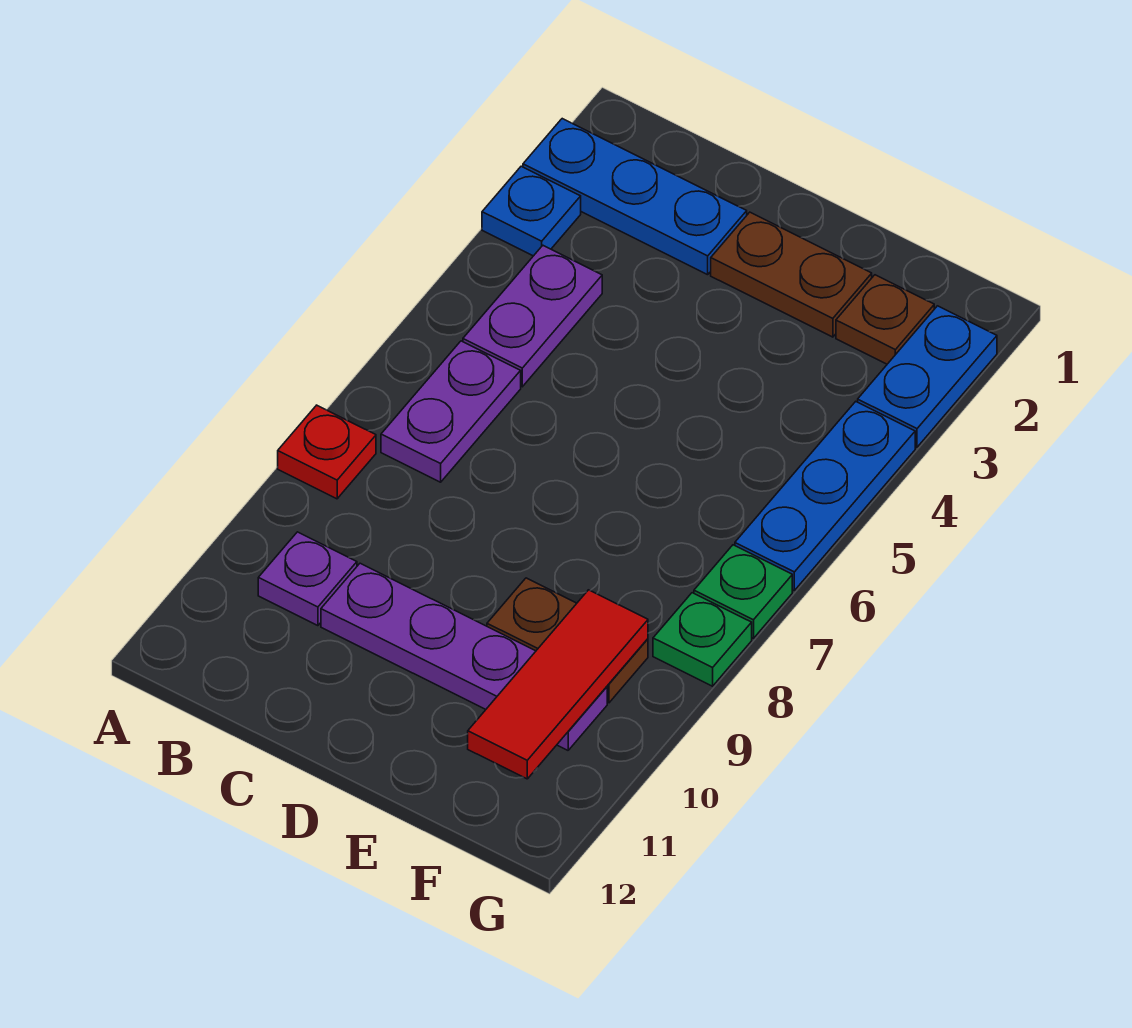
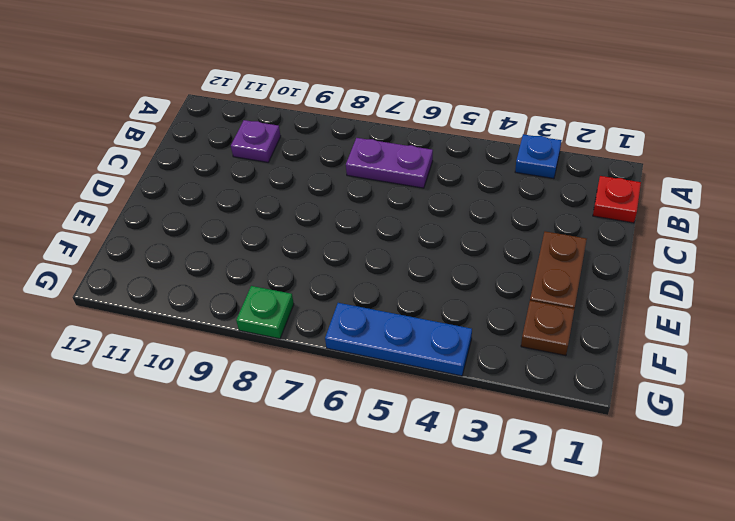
red plate B1 level 1 -> red plate A8 level 1
none -> blue plate A2:C2 level 1
none -> purple plate B4:B5 level 1
none -> purple plate C10:F10 level 1

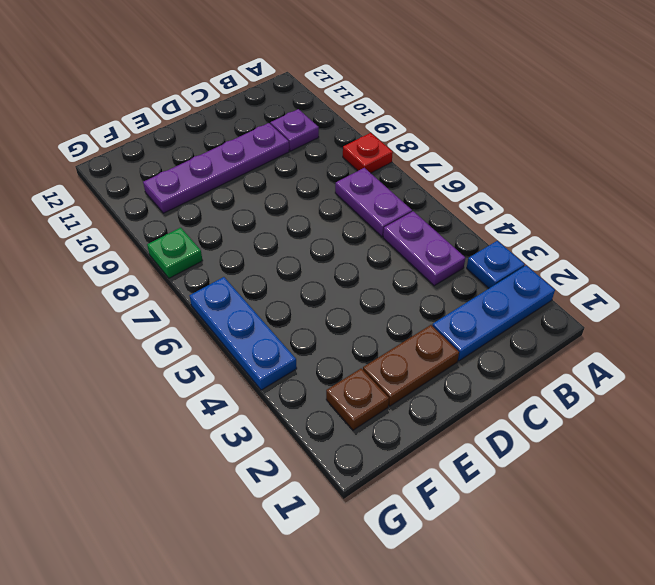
none -> brown plate E9:F9 level 1
none -> blue plate G2:G3 level 1
none -> green plate G7 level 1

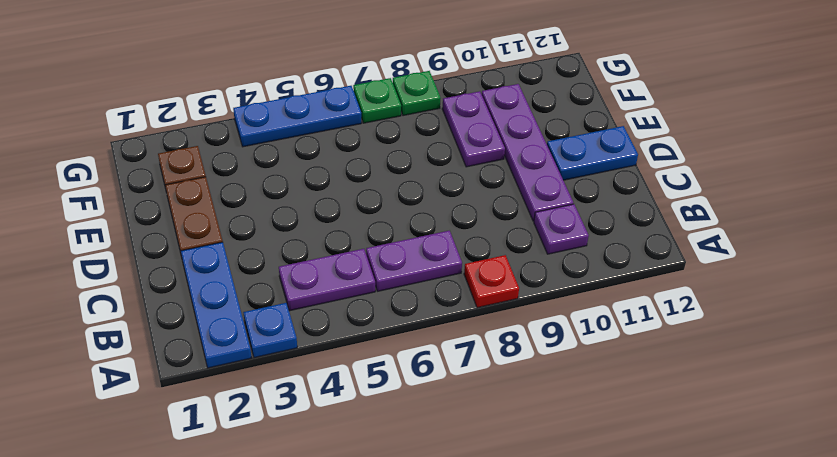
blue plate D11:D12 level 1 -> blue plate G2:G3 level 1
purple plate E9:F9 level 1 -> brown plate E9:F9 level 1
none -> red tile F9:F11 level 2

